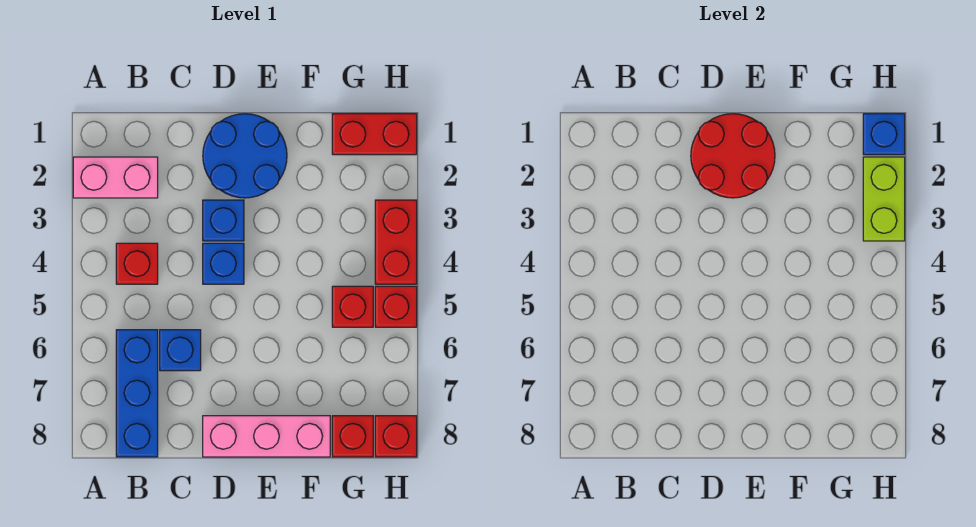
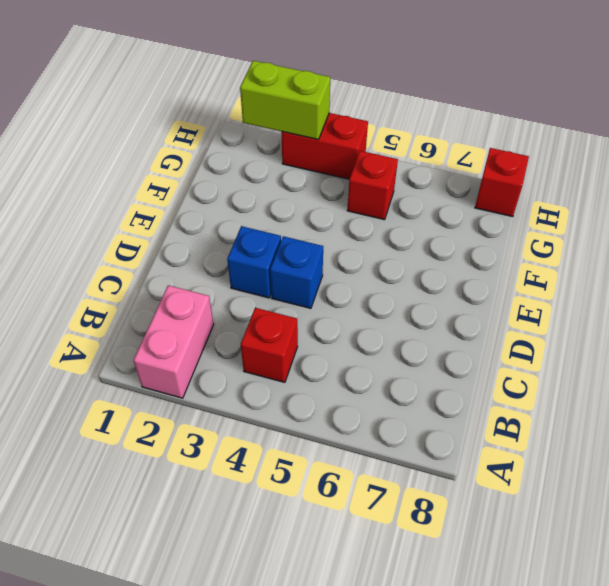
none -> blue brick B6:B8 level 1
none -> blue brick C6 level 1
none -> blue round brick D1:E2 level 1

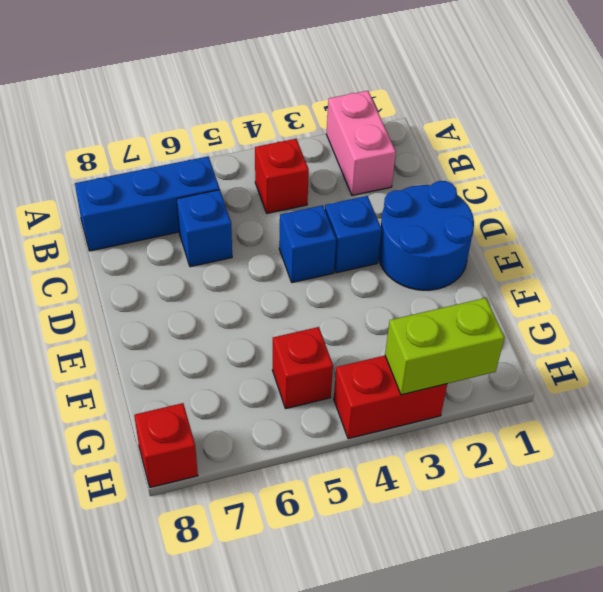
none -> pink brick D8:F8 level 1
none -> red brick G1:H1 level 1
none -> red brick G8 level 1

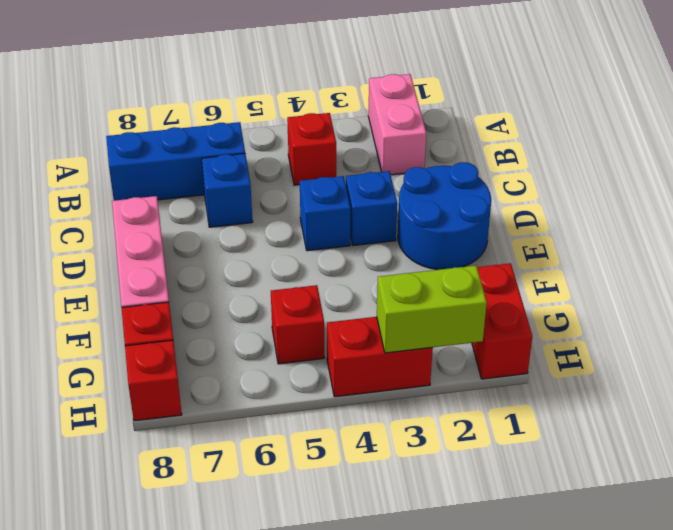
none -> red brick H5 level 1
none -> red round brick D1:E2 level 2
none -> blue brick H1 level 2

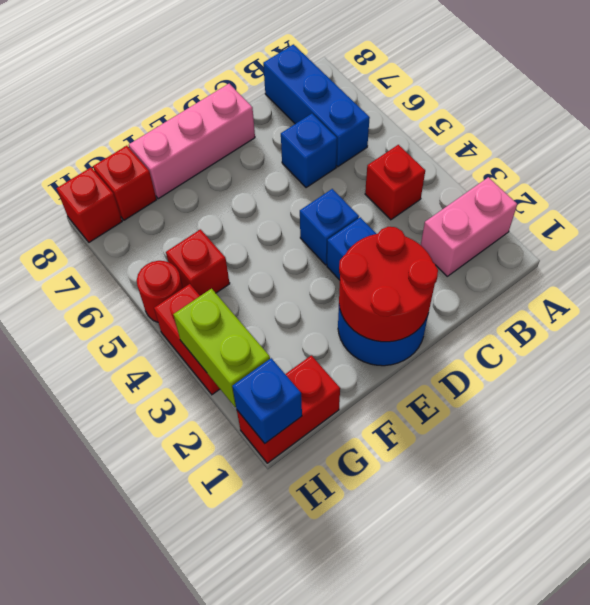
red round brick H5 level 1 -> red brick H5 level 1

